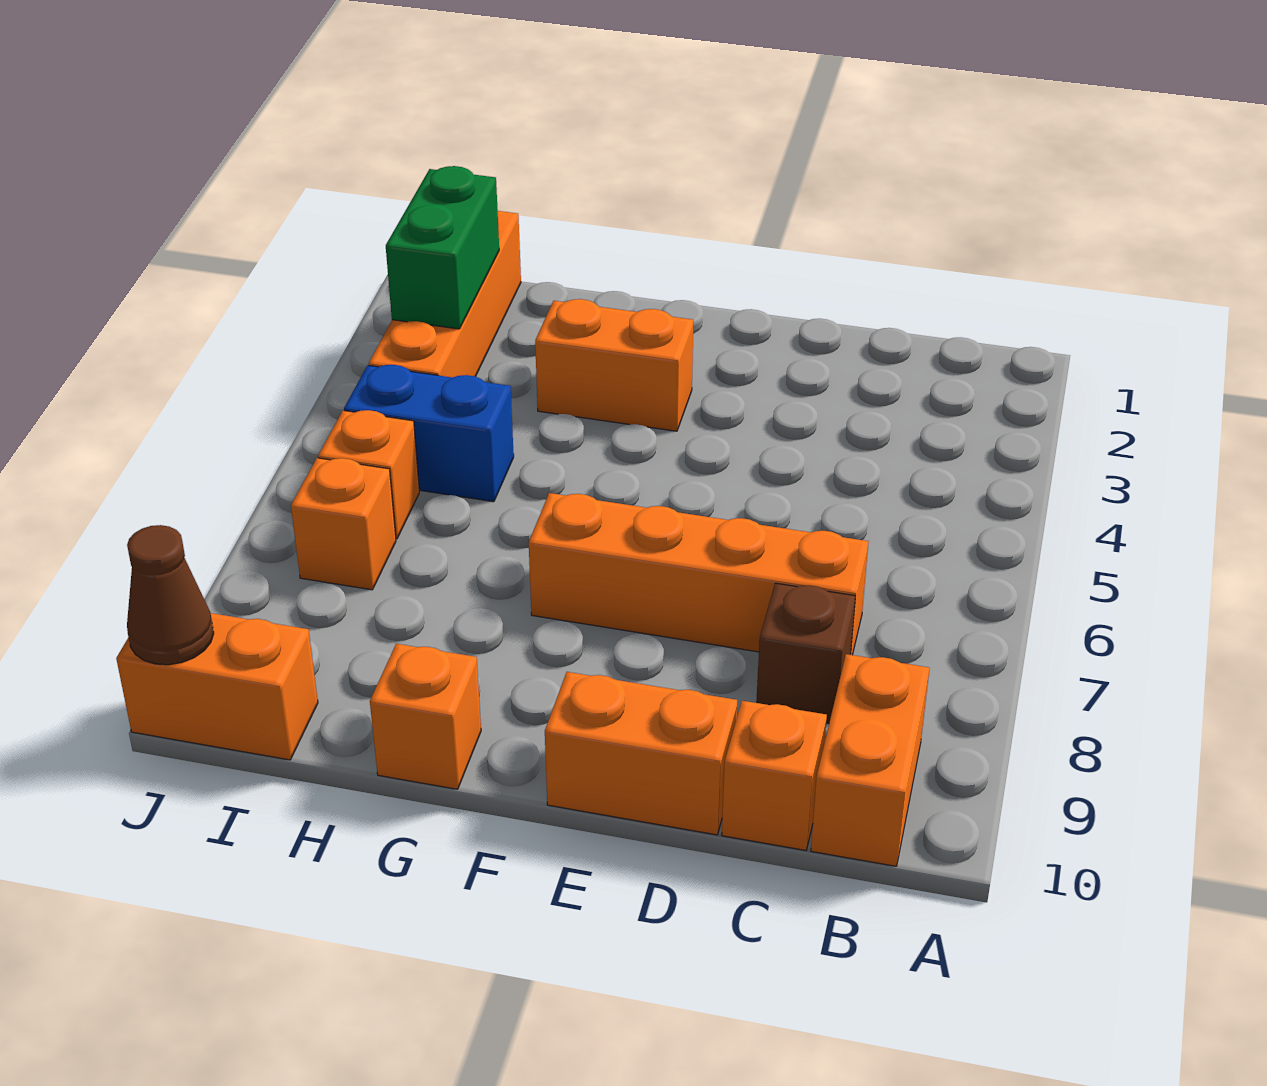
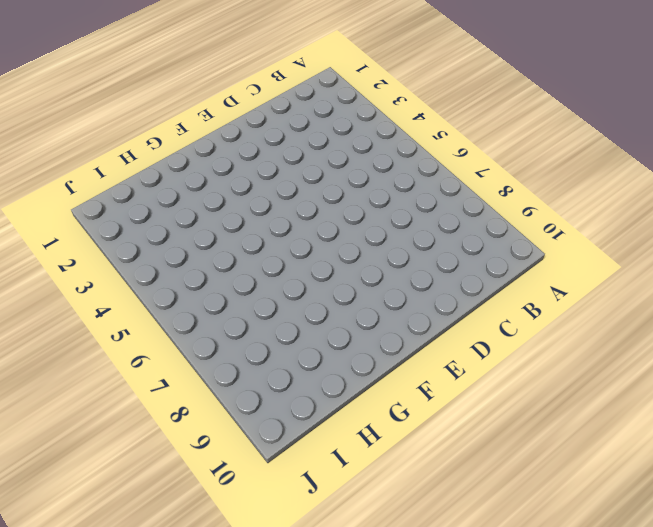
none -> orange brick B9:B10 level 1
none -> orange brick C7:F7 level 1
none -> brown brick C8 level 1

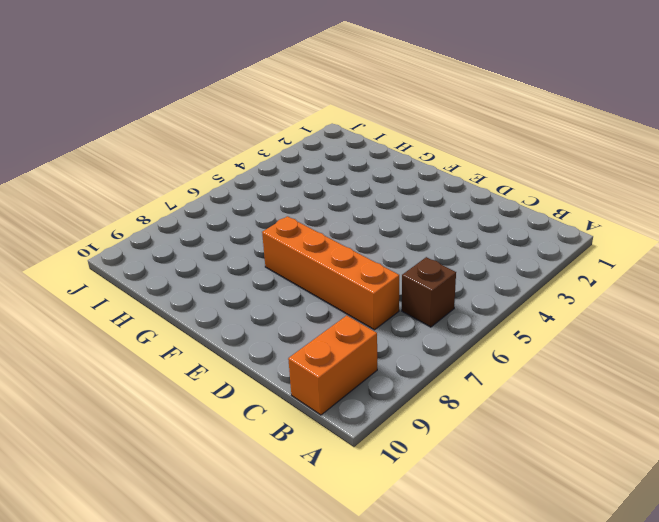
brown brick B6 level 1 -> brown brick C8 level 1
none -> orange brick C10 level 1
none -> orange brick D10:E10 level 1
none -> orange brick F3:G3 level 1

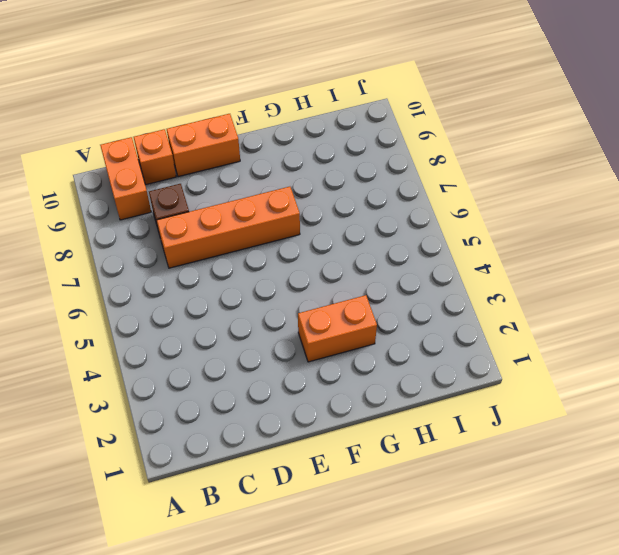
none -> orange brick G10 level 1
none -> blue brick H5:I5 level 1
none -> orange brick I1:I4 level 1

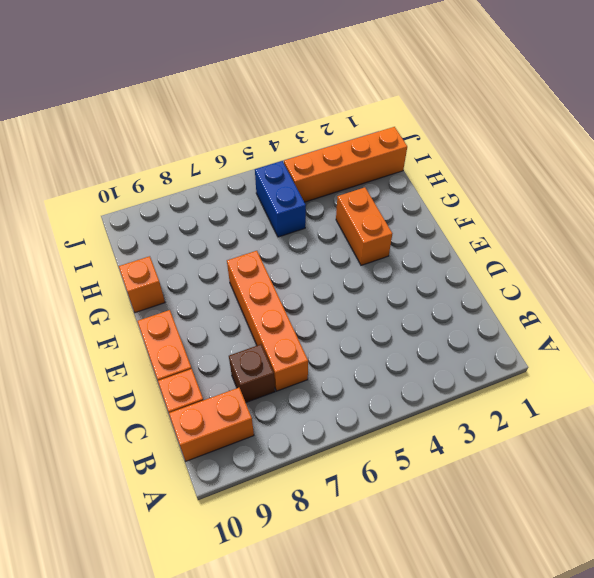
none -> orange brick I6 level 1
none -> orange brick I7 level 1
none -> orange brick I10:J10 level 1

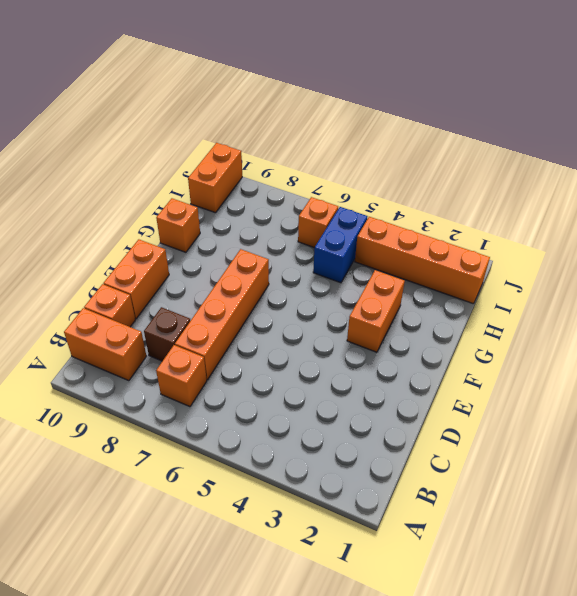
orange brick B7 level 1 -> orange brick I7 level 1
none -> green brick I2:I3 level 2
none -> brown cone J10 level 2

